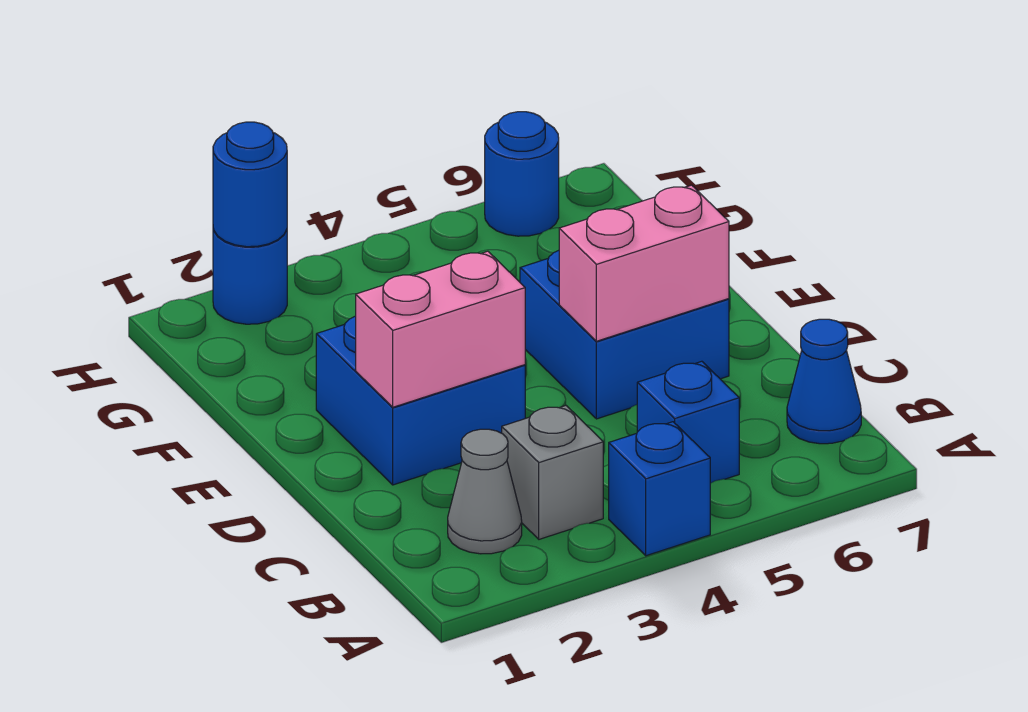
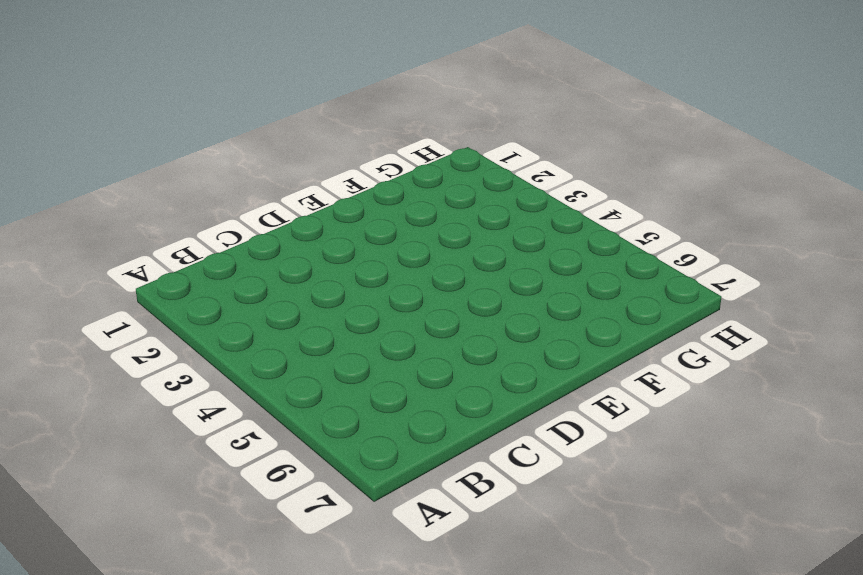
none -> blue brick A4 level 1
none -> grey cone B2 level 1
none -> grey brick B3 level 1

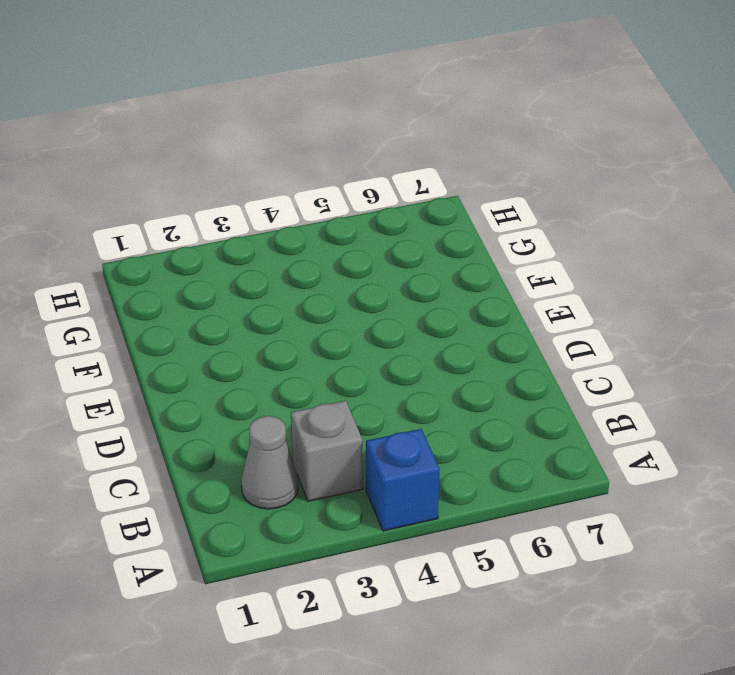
none -> blue brick B5 level 1
none -> blue cone B7 level 1
none -> blue brick D2:E3 level 1

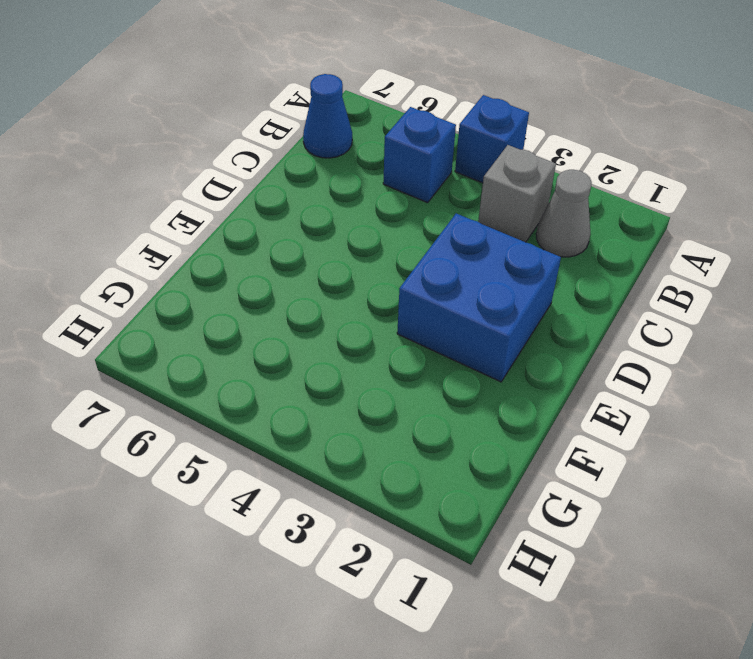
none -> blue brick D5:E6 level 1
none -> blue round brick H2 level 1
none -> blue round brick H6 level 1

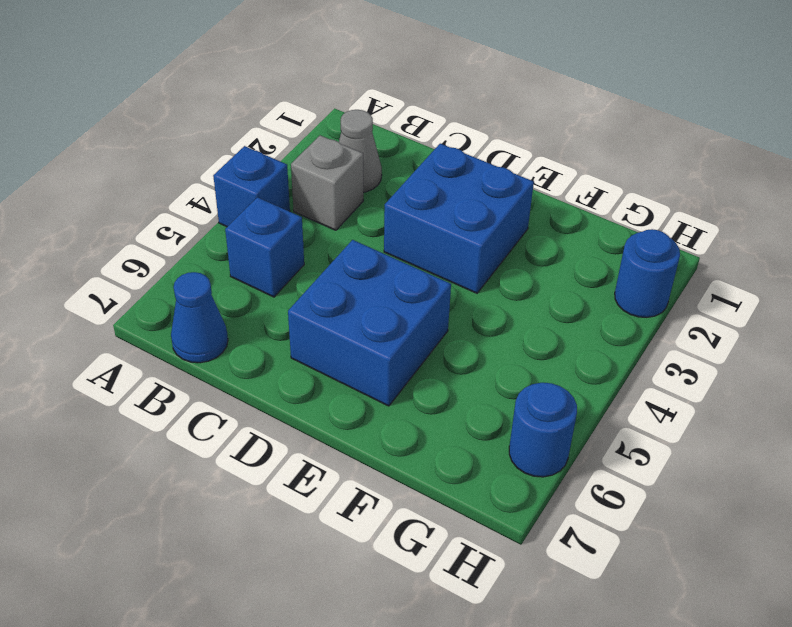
none -> pink brick D2:D3 level 2
none -> pink brick D5:D6 level 2
none -> blue round brick H2 level 2

